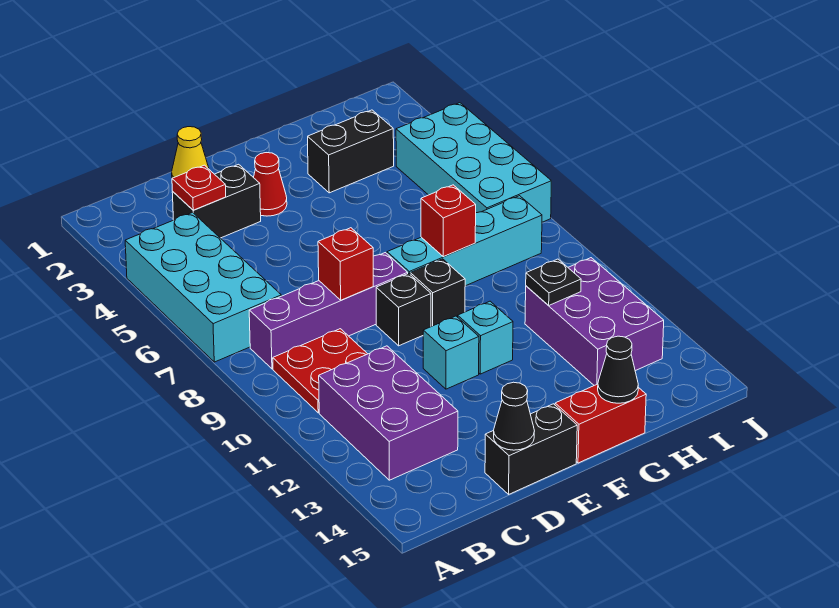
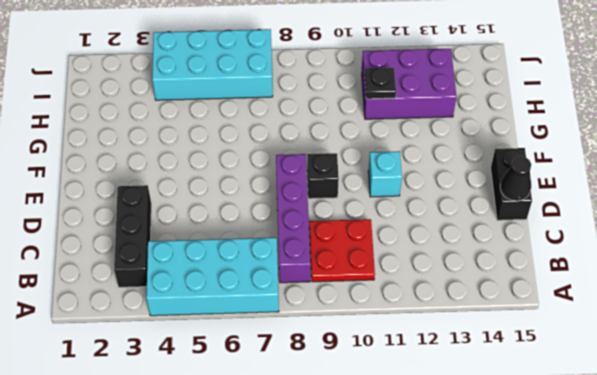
black brick B3:D3 level 1 -> black brick C3:D3 level 1
none -> purple brick B11:C13 level 1
none -> yellow cone D1 level 1
none -> red cone E3 level 1

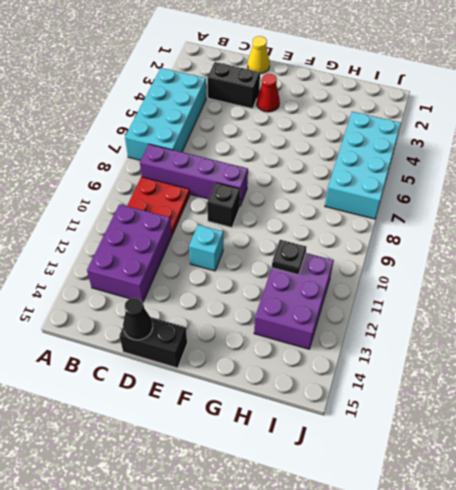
none -> cyan brick F8:I8 level 1
none -> black brick F9 level 1
none -> cyan brick F11 level 1

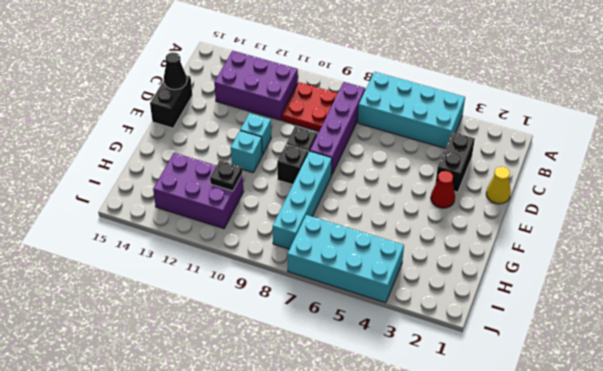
none -> red brick F15:G15 level 1
none -> black brick G3:H3 level 1
none -> red plate C3 level 2

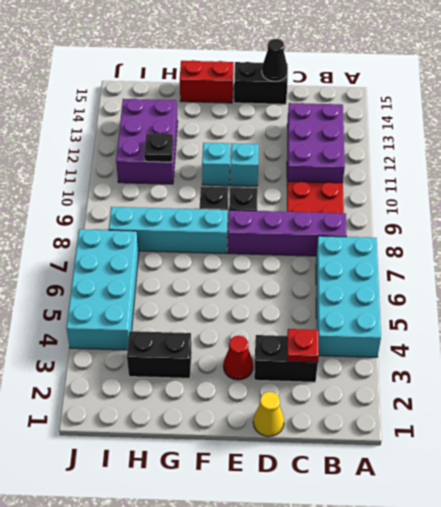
none -> red brick D8 level 2
none -> red brick G8 level 2
none -> black cone G15 level 2

